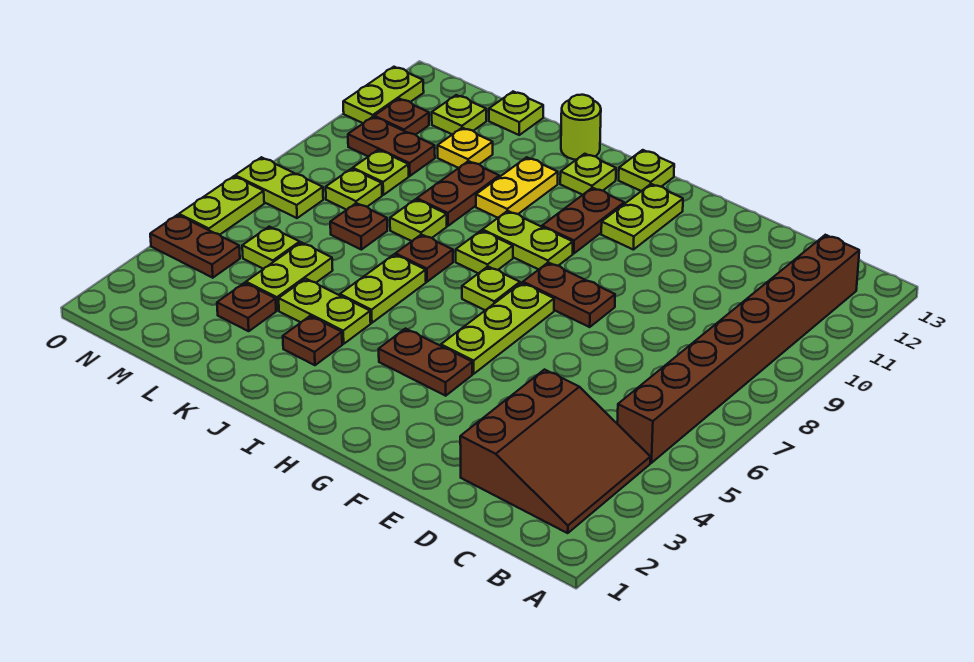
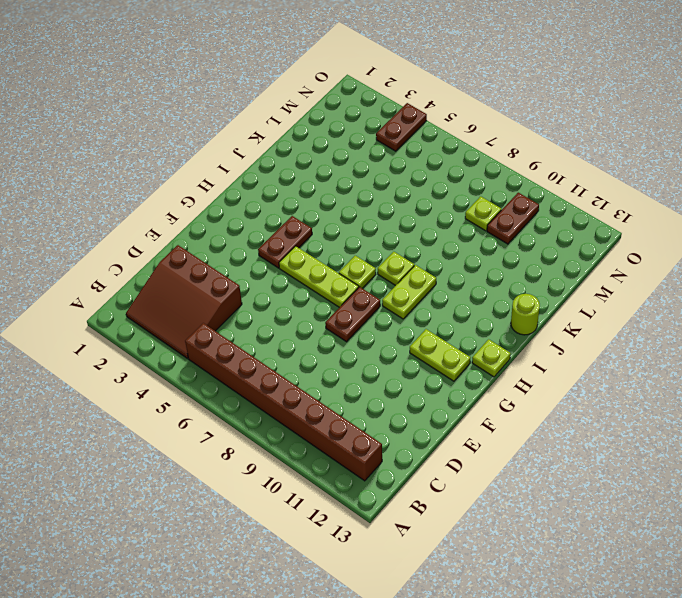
none -> brown plate H10:H11 level 1
none -> lime plate I12 level 1
none -> brown plate J3 level 1
none -> lime plate J4:K4 level 1

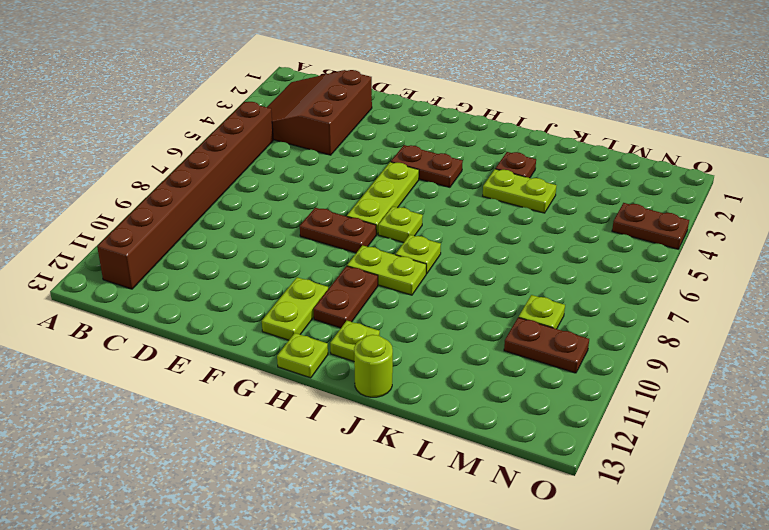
none -> lime plate J5:J6 level 1
none -> brown plate J7 level 1
none -> yellow plate J10:J11 level 1
none -> lime plate K8 level 1

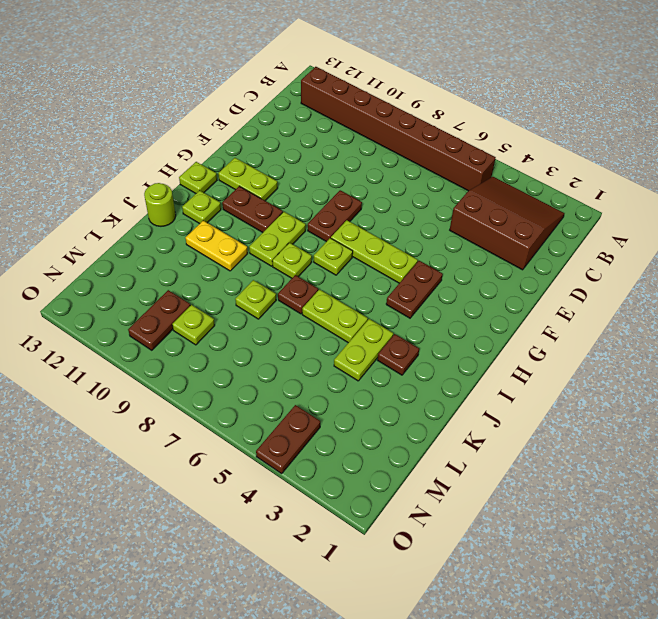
none -> brown plate K9:K10 level 1
none -> brown plate L3 level 1
none -> lime plate L4:L5 level 1
none -> brown plate L7 level 1

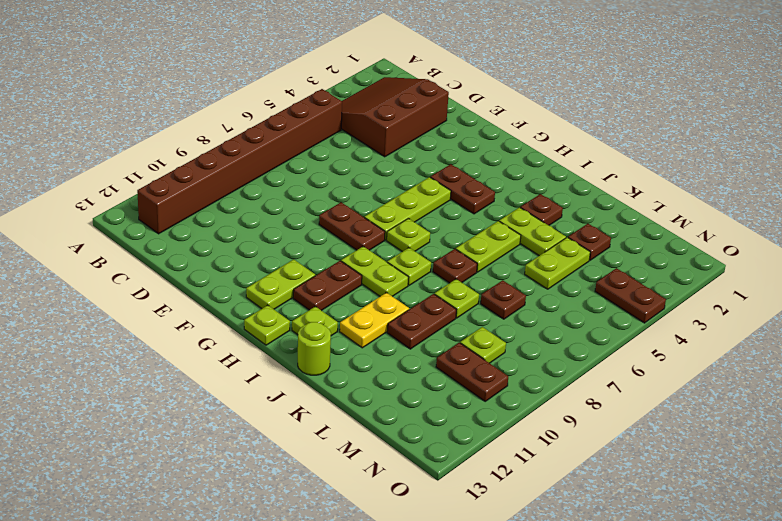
none -> yellow plate L11 level 1
none -> lime plate L13 level 1
none -> lime plate M5 level 1
none -> lime plate M8 level 1

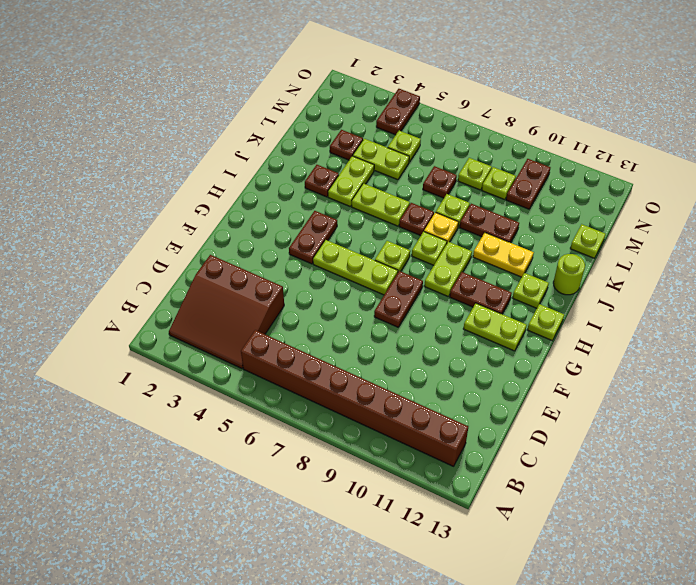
yellow plate J8 level 1 -> yellow plate L11 level 1
none -> lime plate M12 level 1
none -> lime plate N7:O7 level 1
none -> brown plate N11 level 1
none -> lime plate O5:O6 level 1

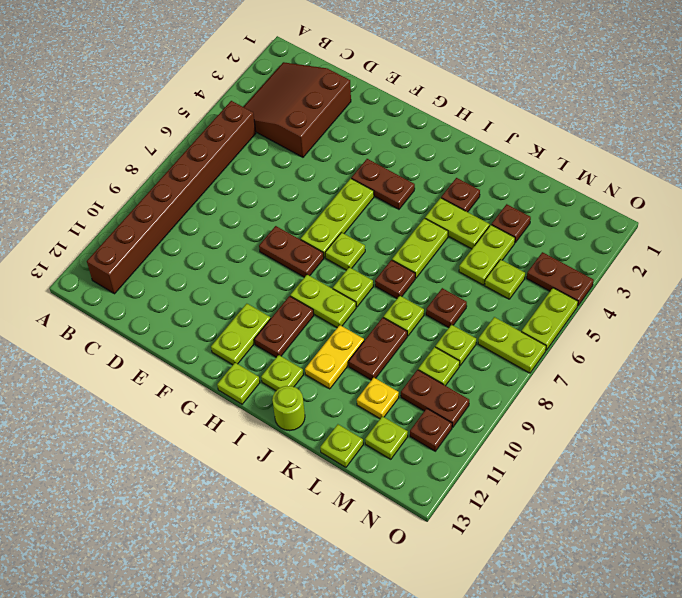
none -> lime plate O11:O12 level 1

